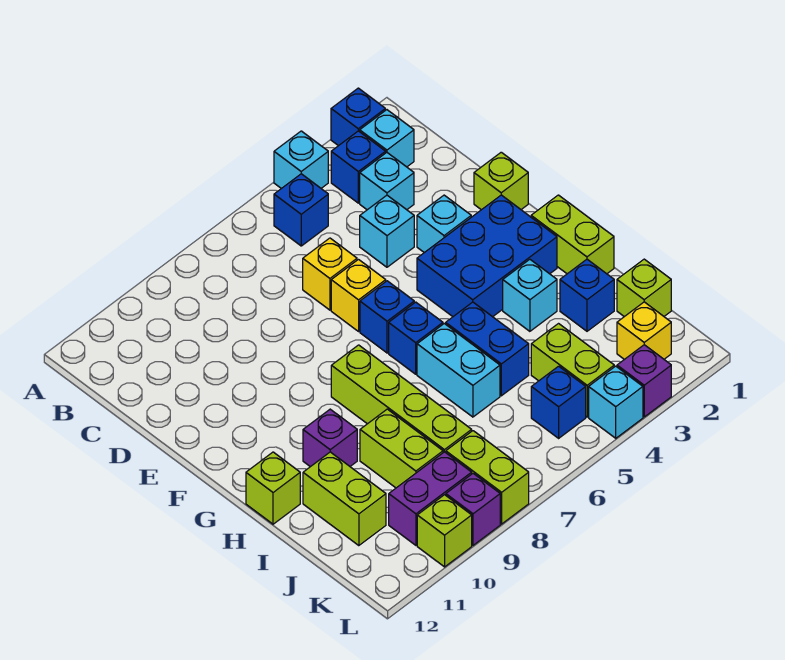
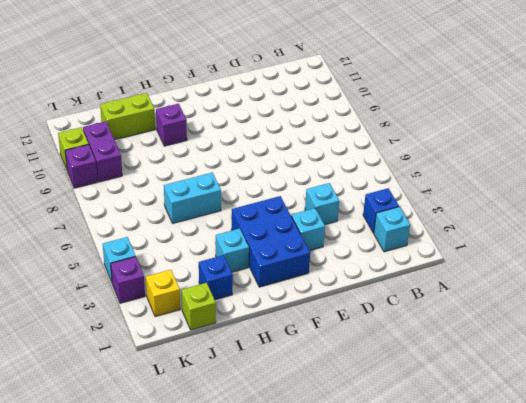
none -> blue brick A2 level 1
none -> cyan brick A4 level 1
none -> blue brick B5 level 1
none -> cyan brick C3 level 1

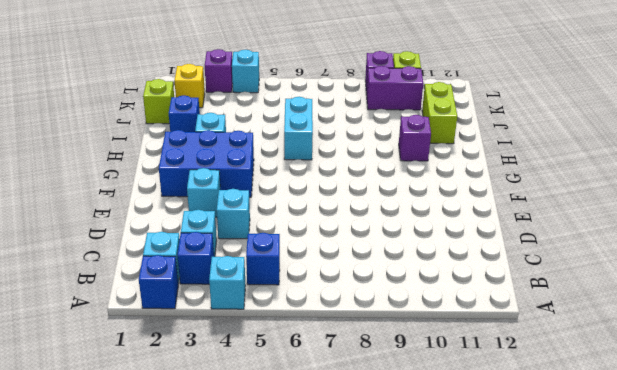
none -> yellow brick D6 level 1
none -> lime brick E1 level 1
none -> yellow brick E6 level 1
none -> blue brick F6 level 1

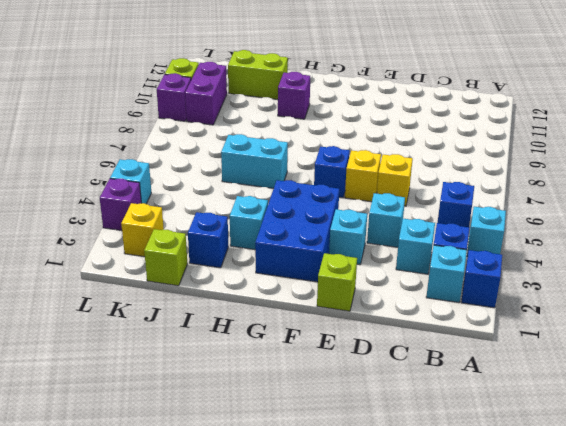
none -> lime brick G1:H1 level 1
none -> blue brick G6 level 1
none -> lime brick G8:J8 level 1
none -> blue brick H5:I5 level 1

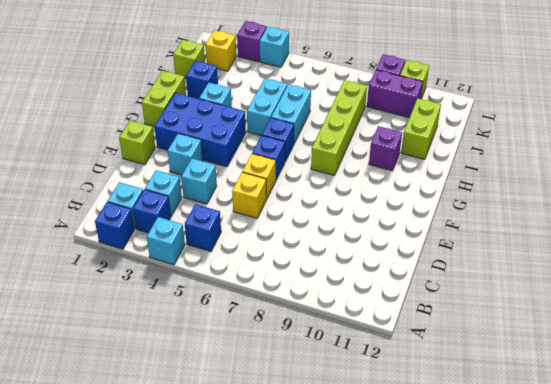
cyan brick H5:I5 level 1 -> blue brick H5:I5 level 1
none -> lime brick H12 level 1
none -> lime brick I9:J9 level 1
none -> lime brick J4:K4 level 1
none -> blue brick K5 level 1

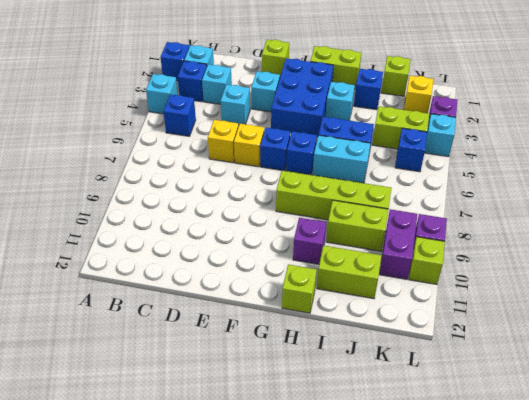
none -> lime brick K8:L8 level 1

